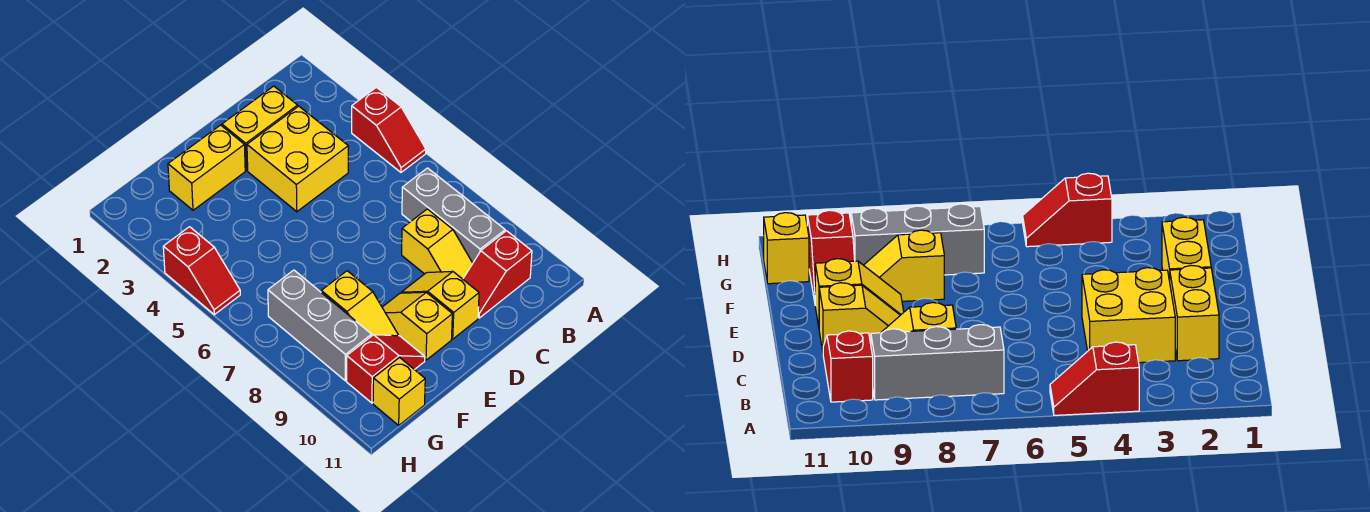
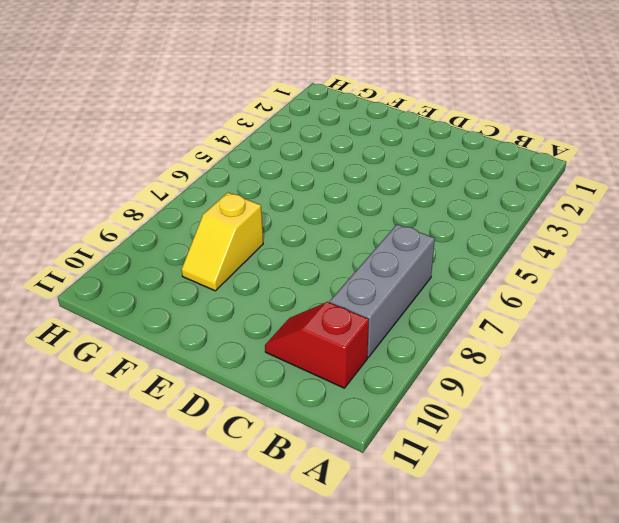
none -> red slope A4:A5 level 1 top 4
none -> yellow brick C2:D2 level 1
none -> yellow brick C3:D4 level 1

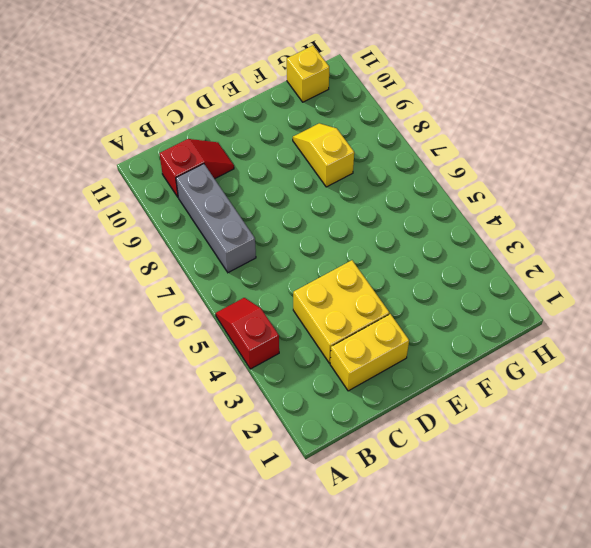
none -> yellow slope C8:C9 level 1 top 8
none -> yellow slope D9:D10 level 1 top 10
none -> yellow brick E2:F2 level 1

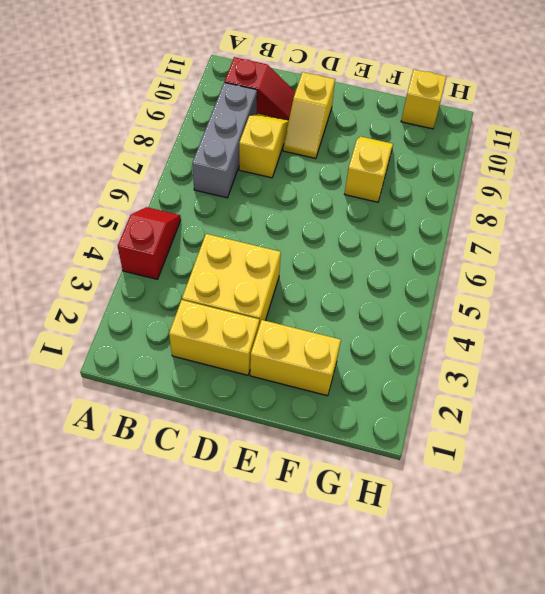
none -> yellow slope E9:E10 level 1 top 10
none -> red slope F10:G10 level 1 top G
none -> grey brick G7:G9 level 1

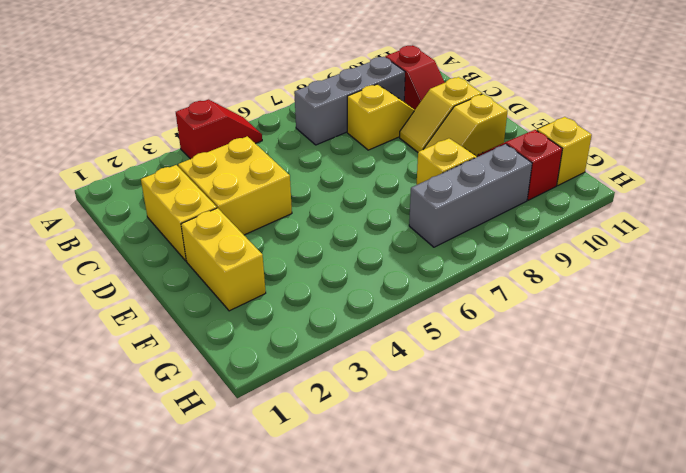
none -> red slope H4:H5 level 1 top 4

